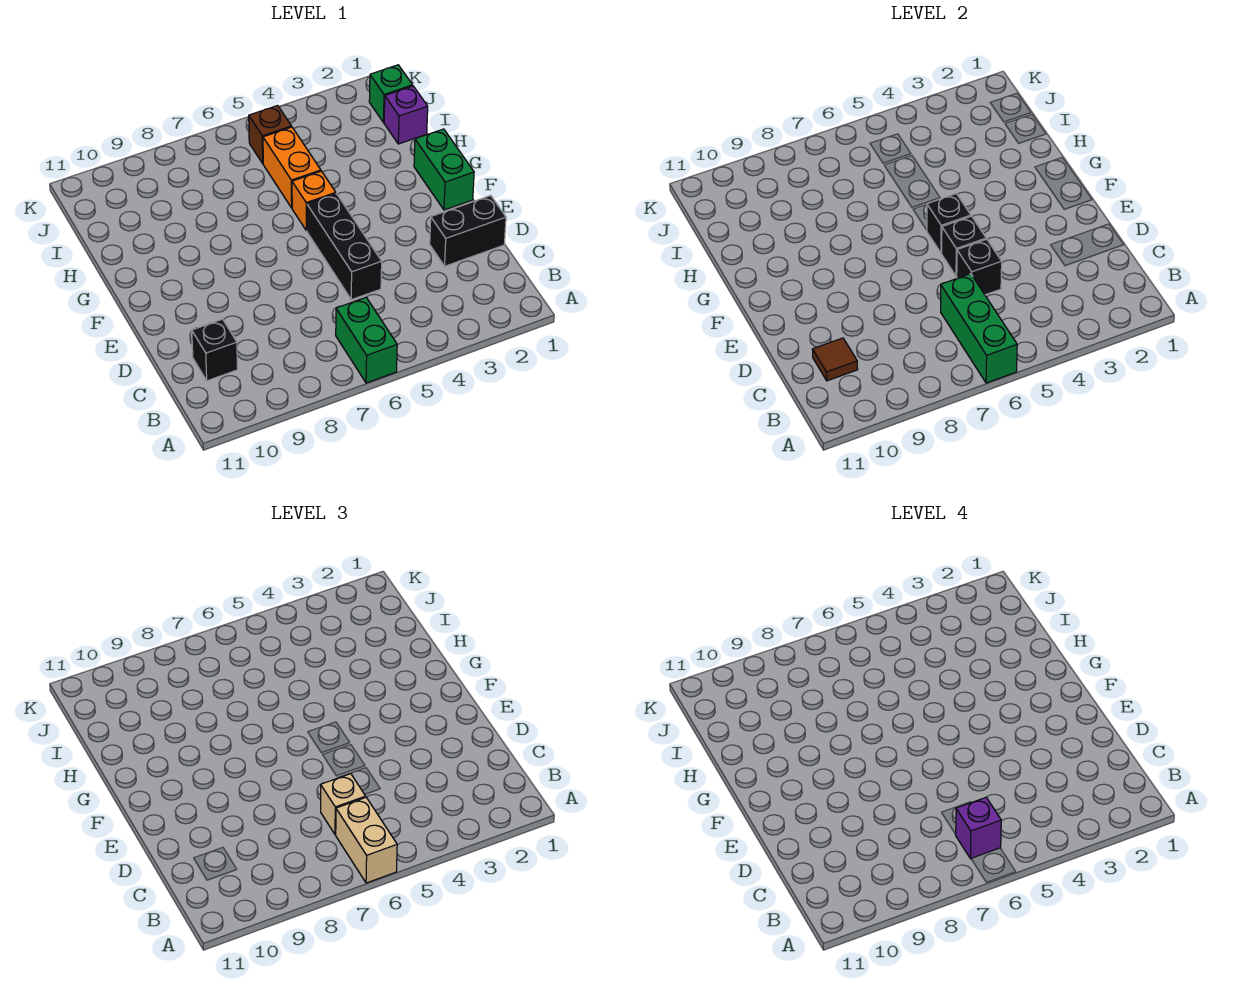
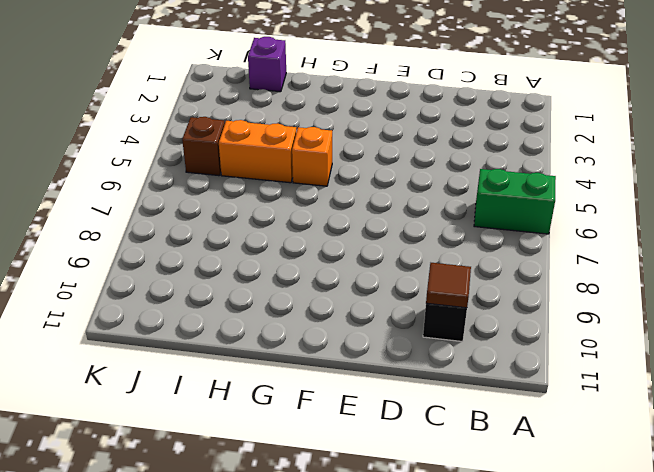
none -> black brick D1:D2 level 1
none -> black brick D5:F5 level 1
none -> green brick F1:G1 level 1

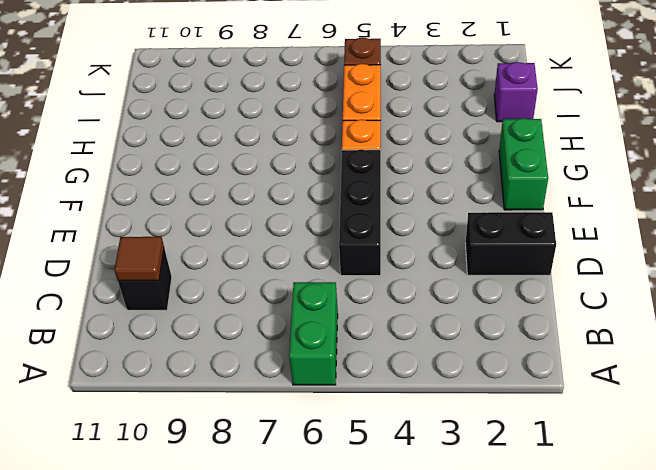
none -> green brick J1 level 1
none -> green brick A6:C6 level 2
none -> black brick D5 level 2

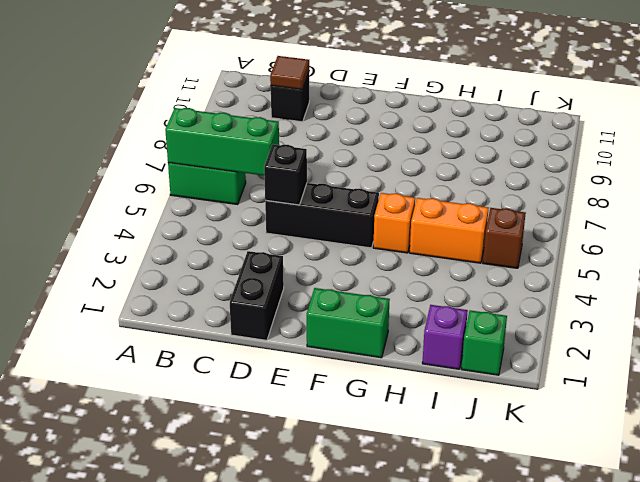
none -> black brick E5 level 2
none -> black brick F5 level 2
none -> tan brick A6:B6 level 3

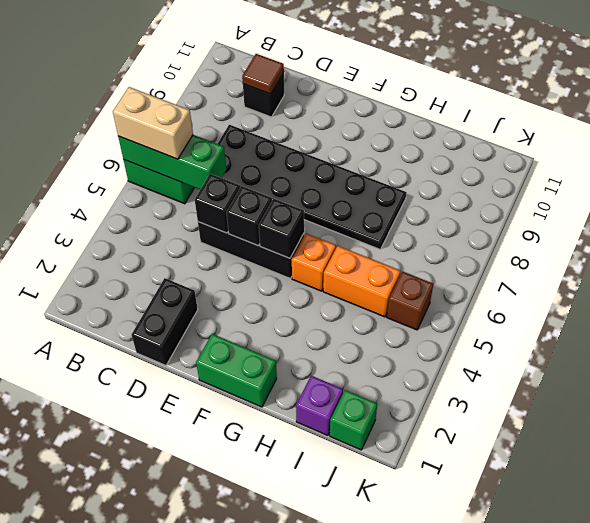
black plate C7:H8 level 1 -> none
none -> tan brick C6 level 3
none -> purple brick B6 level 4

